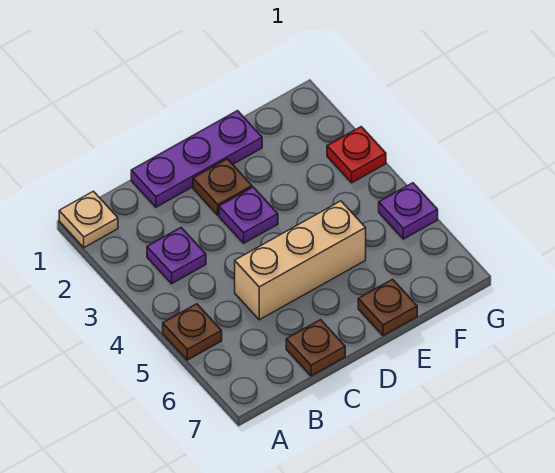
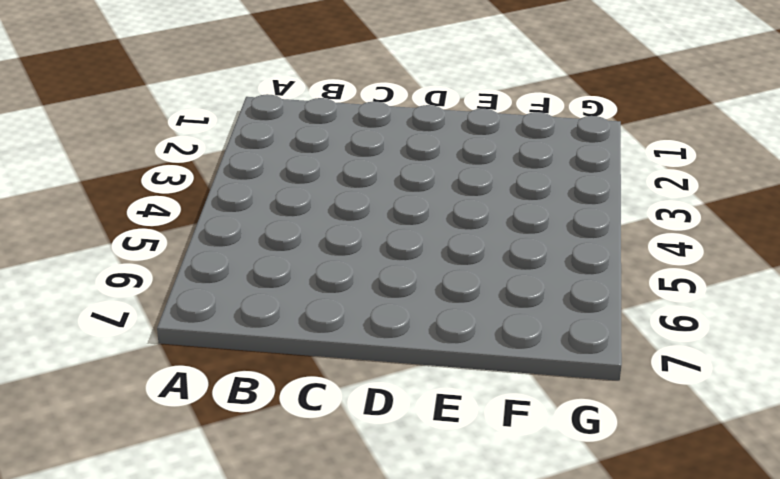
none -> tan plate A1 level 1
none -> brown plate A5 level 1

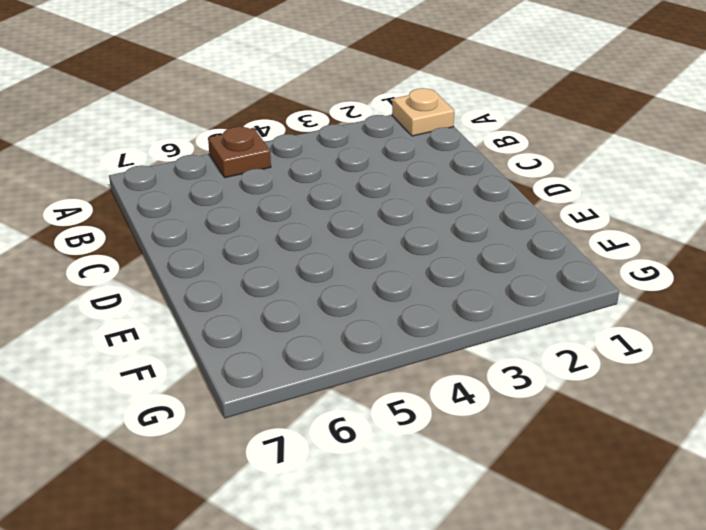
none -> purple plate B3 level 1
none -> purple plate C1:E1 level 1

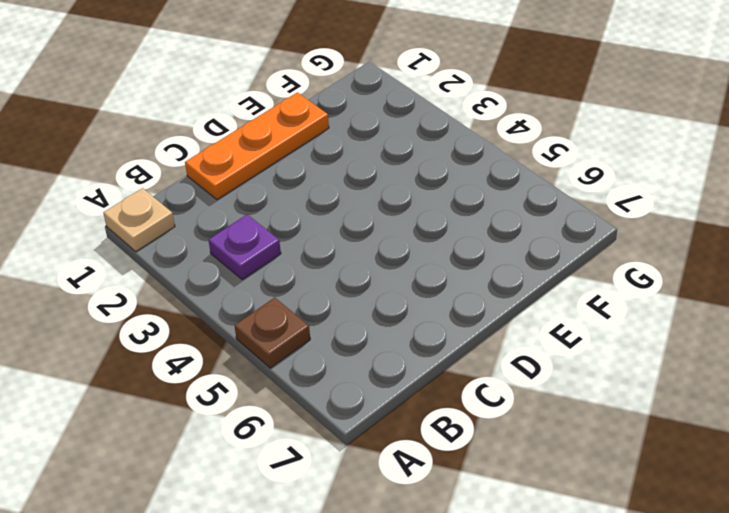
orange plate C1:E1 level 1 -> purple plate C1:E1 level 1
none -> tan brick C5:E5 level 1
none -> brown plate C7 level 1

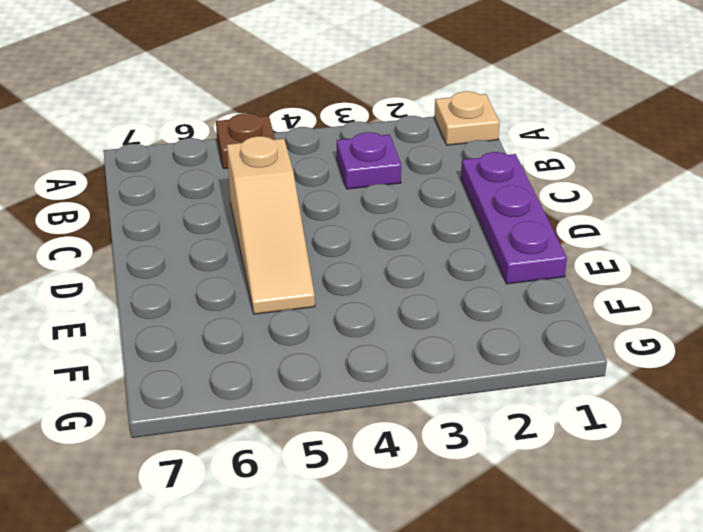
tan slope C5:E5 level 1 top C -> tan brick C5:E5 level 1
none -> brown plate C7 level 1
none -> brown plate D2 level 1

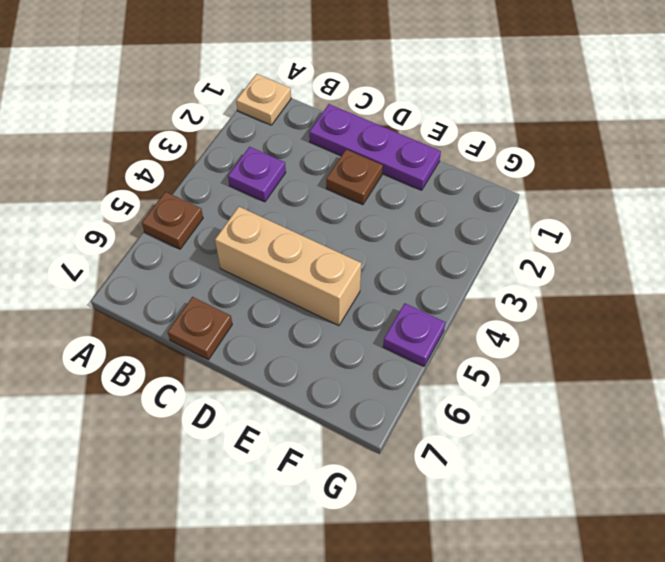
none -> purple plate D3 level 1
none -> brown plate E7 level 1

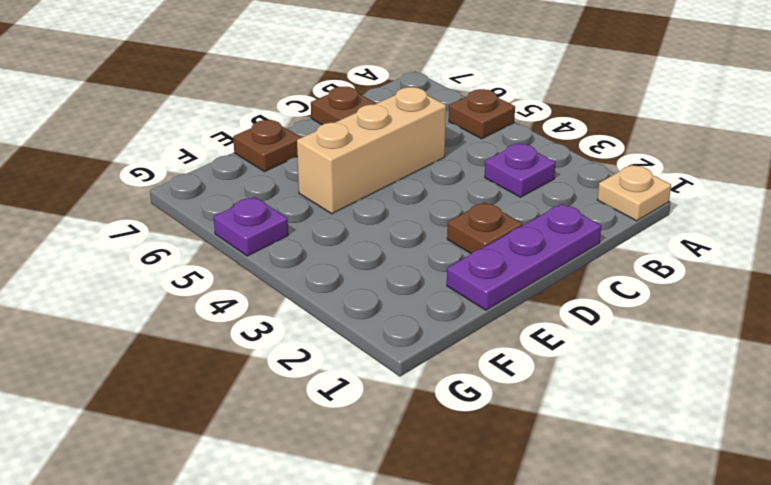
none -> purple plate D3 level 1
none -> red plate G3 level 1

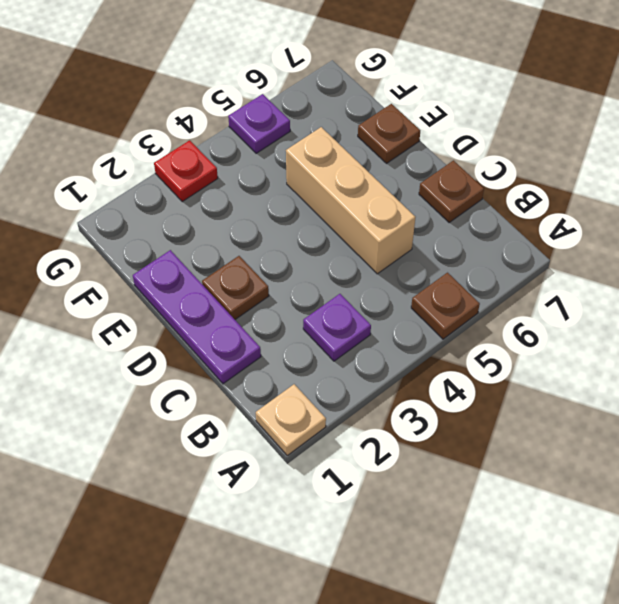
none -> purple plate D3 level 1

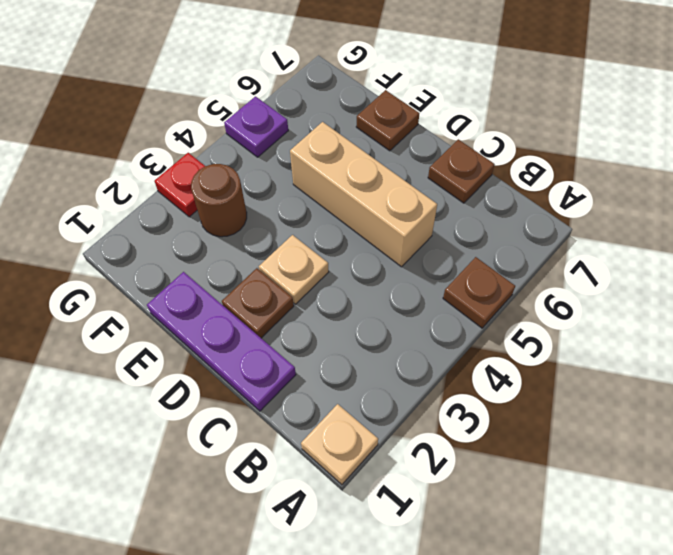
tan plate D3 level 1 -> purple plate D3 level 1
brown round brick F3 level 1 -> none
none -> purple plate B3 level 1

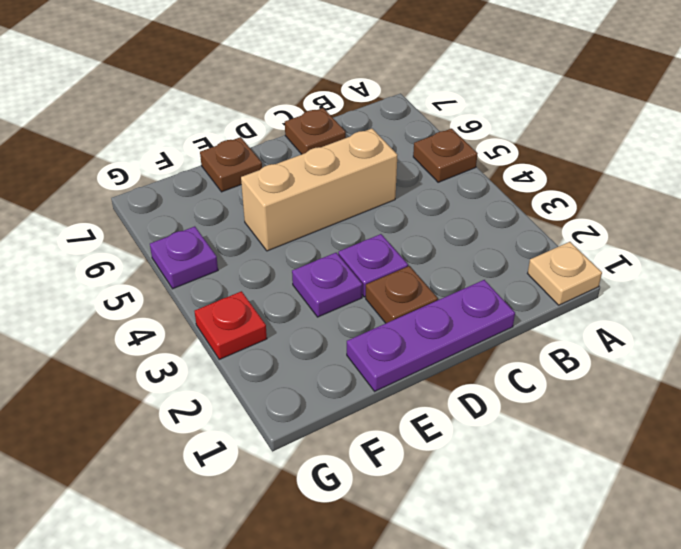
purple plate E3 level 1 -> purple plate B3 level 1

